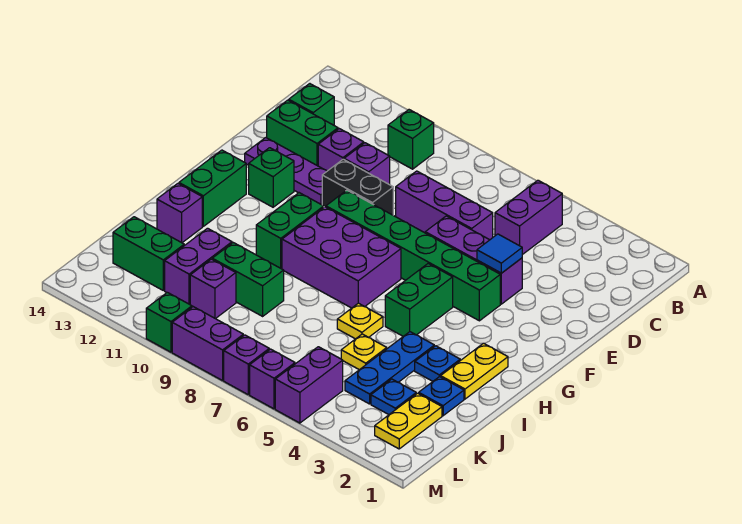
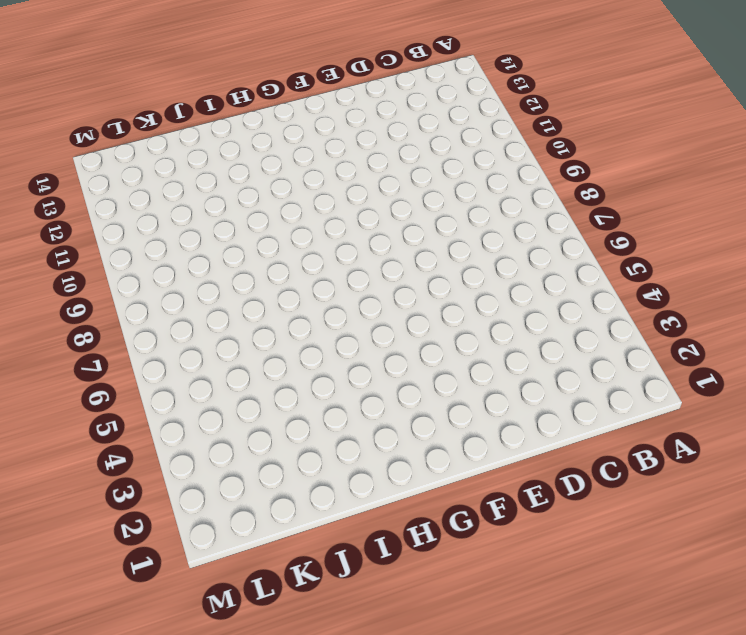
none -> purple brick B5:C5 level 1
none -> green brick B10 level 1
none -> green brick C13 level 1
none -> purple brick D6:D8 level 1

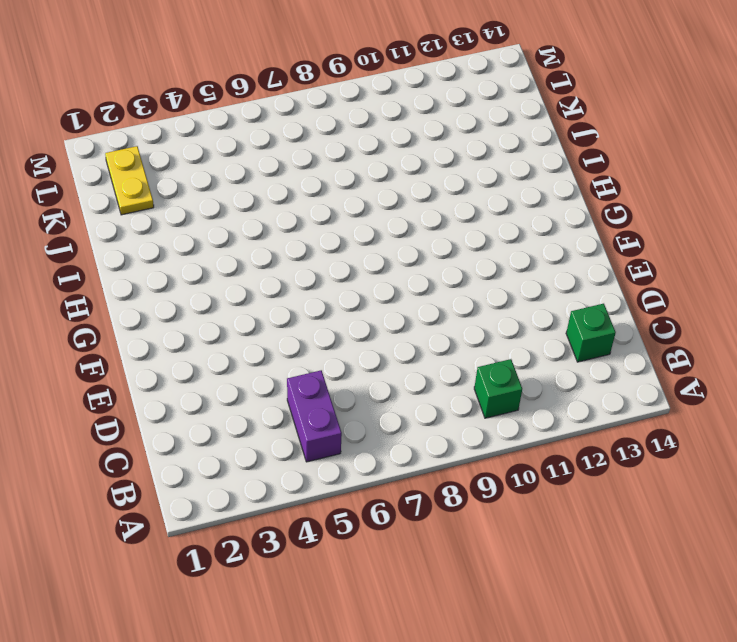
none -> purple brick D6:D8 level 1
none -> purple brick D10 level 1
none -> purple brick D11 level 1
none -> green brick D12:D13 level 1

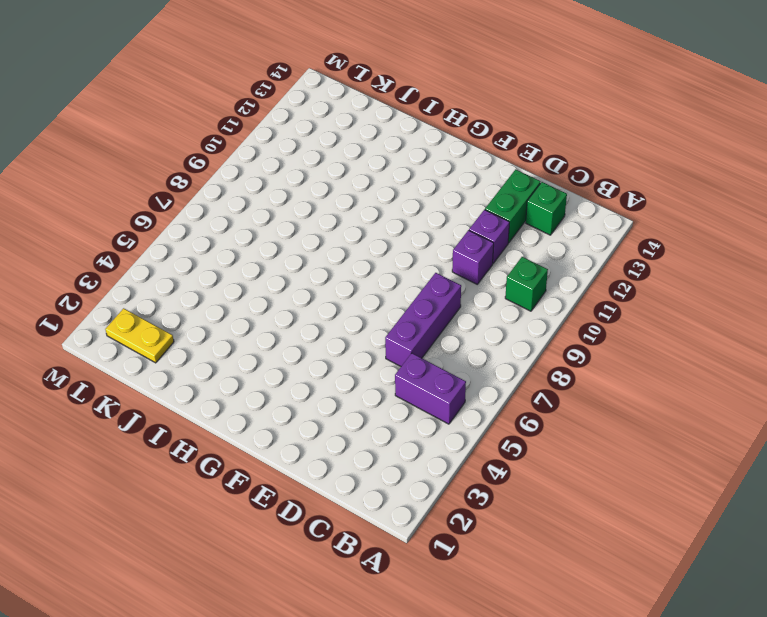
none -> purple brick E4:E6 level 1
none -> black brick E9:E10 level 1
none -> purple plate E11:E13 level 1
none -> green brick F4:F9 level 1

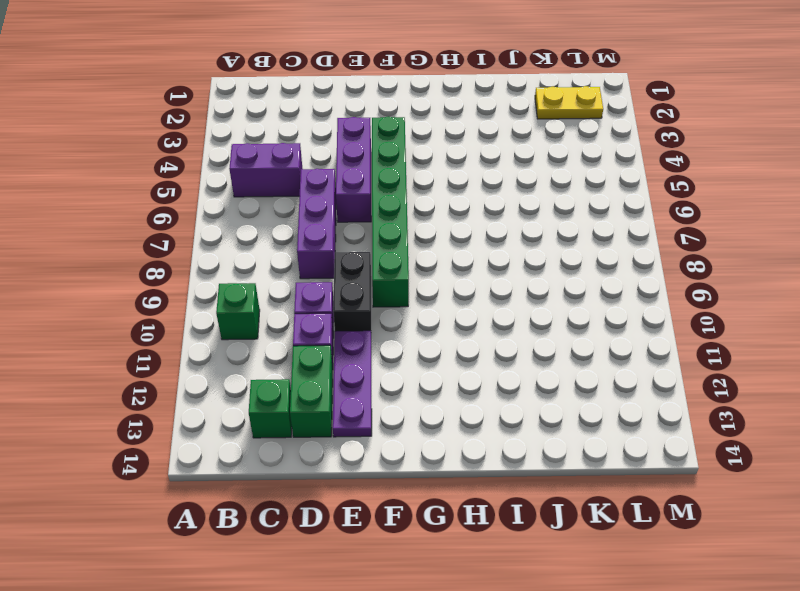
none -> green brick F12 level 1
none -> green brick G5:H5 level 1
none -> purple brick G7:H9 level 1
none -> green brick G10:H10 level 1

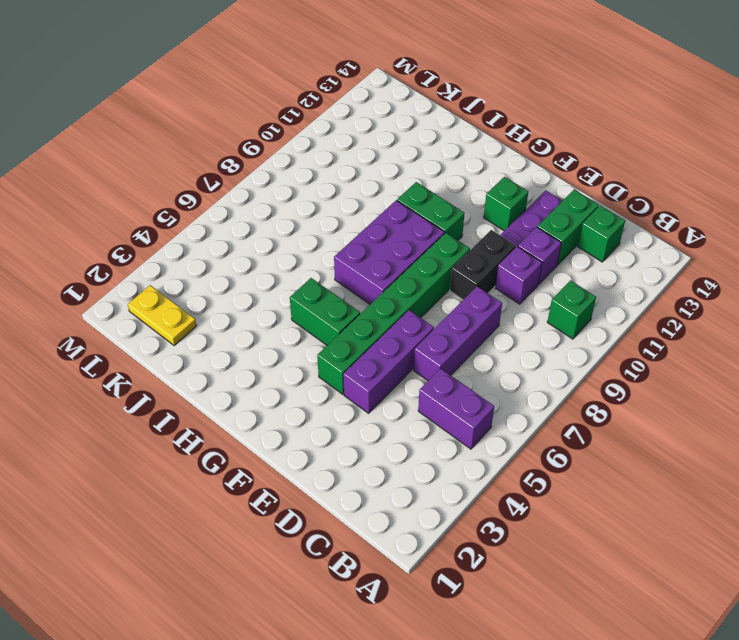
none -> green brick G13:H13 level 1
none -> yellow plate H2:I2 level 1
none -> blue plate I3 level 1
none -> blue plate I4:K4 level 1

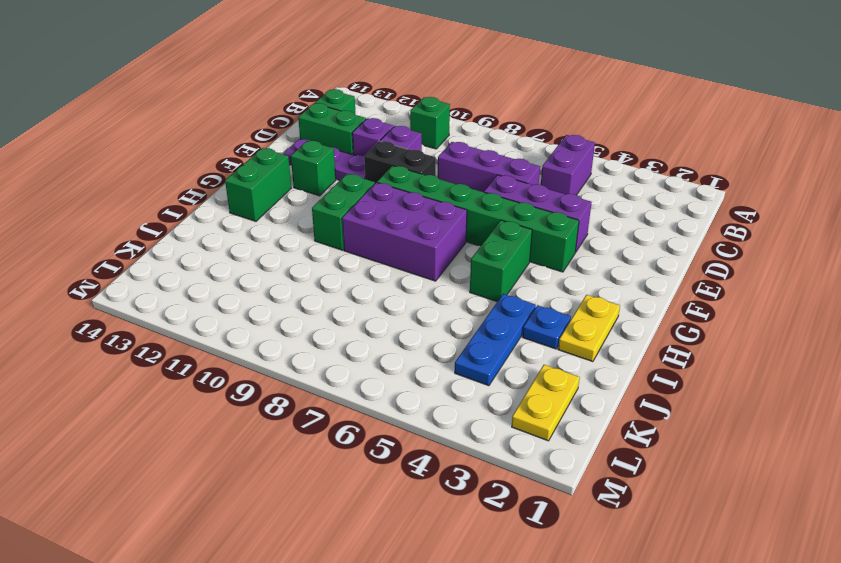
none -> yellow plate I6 level 1
none -> purple brick I13 level 1
none -> blue plate J2 level 1
none -> yellow plate J5 level 1

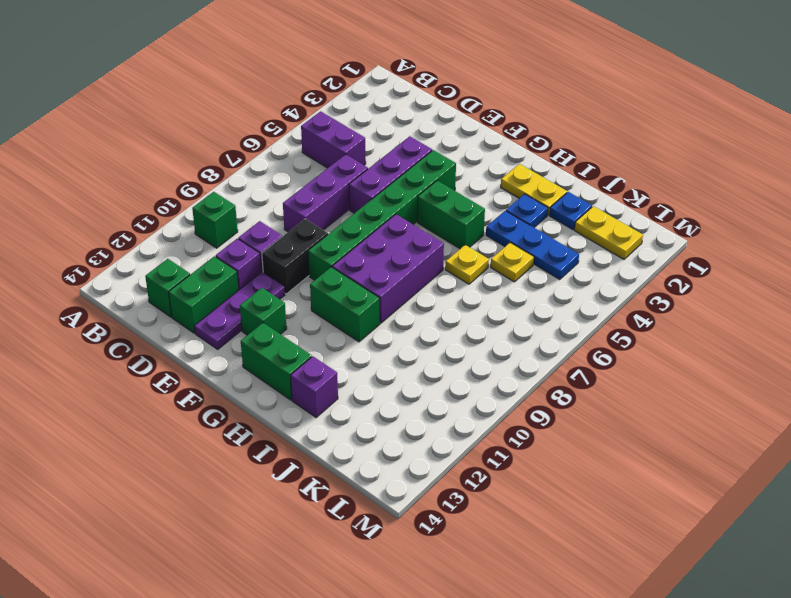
none -> green brick J9:J10 level 1
none -> purple brick J11:K11 level 1
none -> blue plate K3 level 1
none -> purple brick K10 level 1

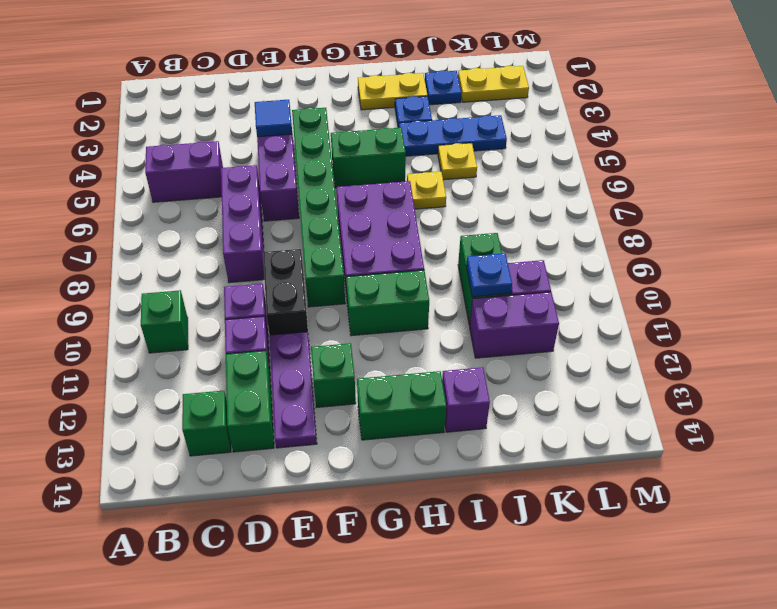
blue plate J10 level 2 -> blue plate K3 level 1
none -> green brick K12:K13 level 1
none -> purple brick L5:M5 level 1
none -> purple brick M6 level 1
none -> purple brick M7 level 1

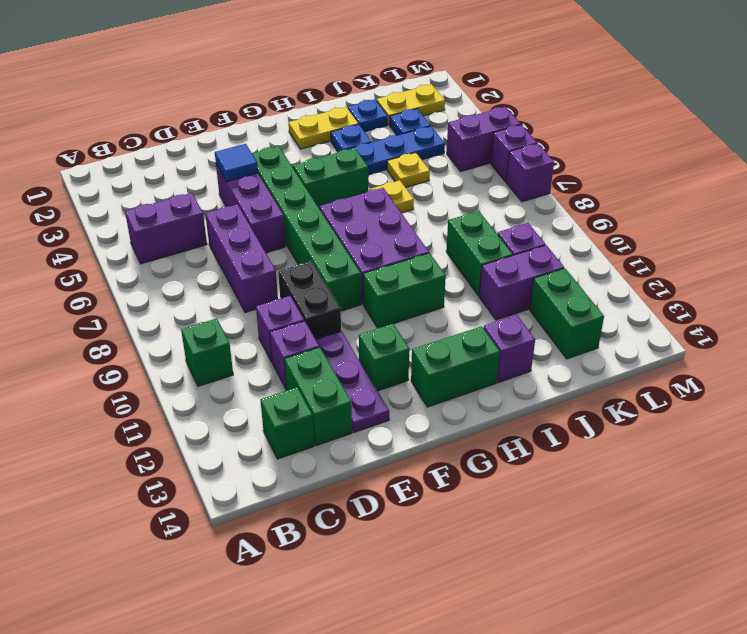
none -> purple brick M8:M9 level 1
none -> green brick M10 level 1

